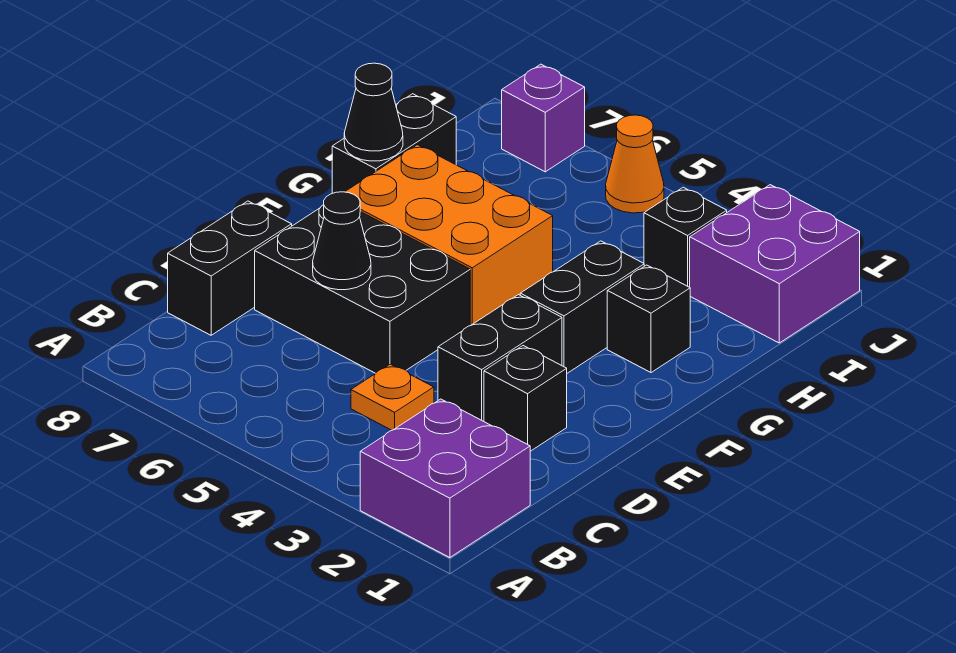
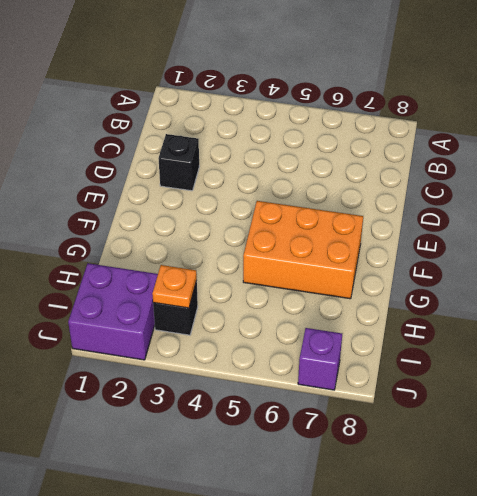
orange plate I3 level 2 -> orange plate C4 level 1
none -> purple brick A1:B2 level 1
none -> black brick C8:D8 level 1
none -> black brick D3:E3 level 1

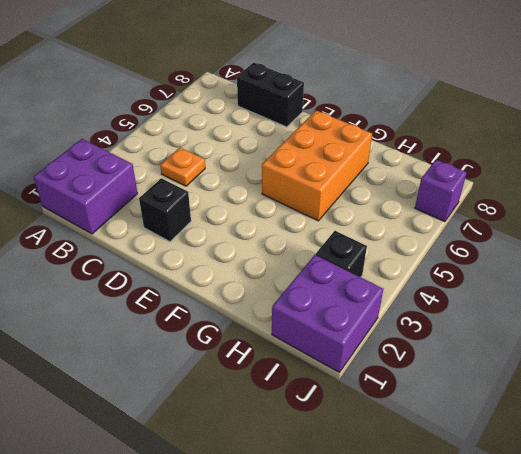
none -> black brick D3:E3 level 1
none -> black brick D5:E7 level 1
none -> black brick F3:G3 level 1

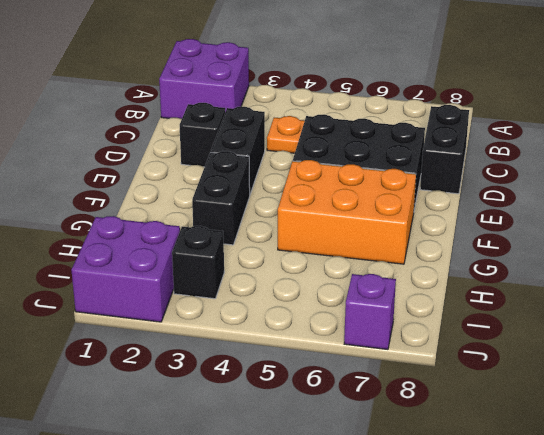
none -> black brick G2 level 1
none -> black brick G8:H8 level 1
none -> orange cone J5 level 1

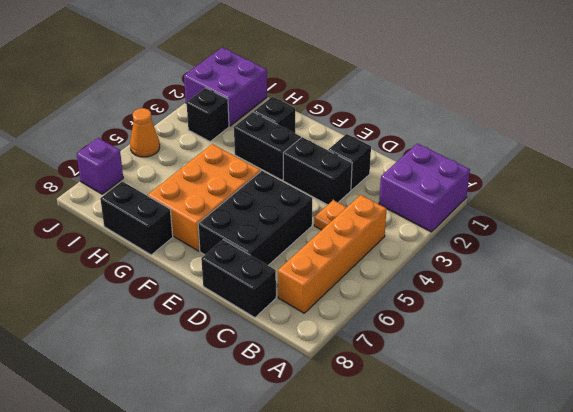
orange brick B4:B7 level 1 -> none
none -> black cone D6 level 2
none -> black cone G8 level 2

